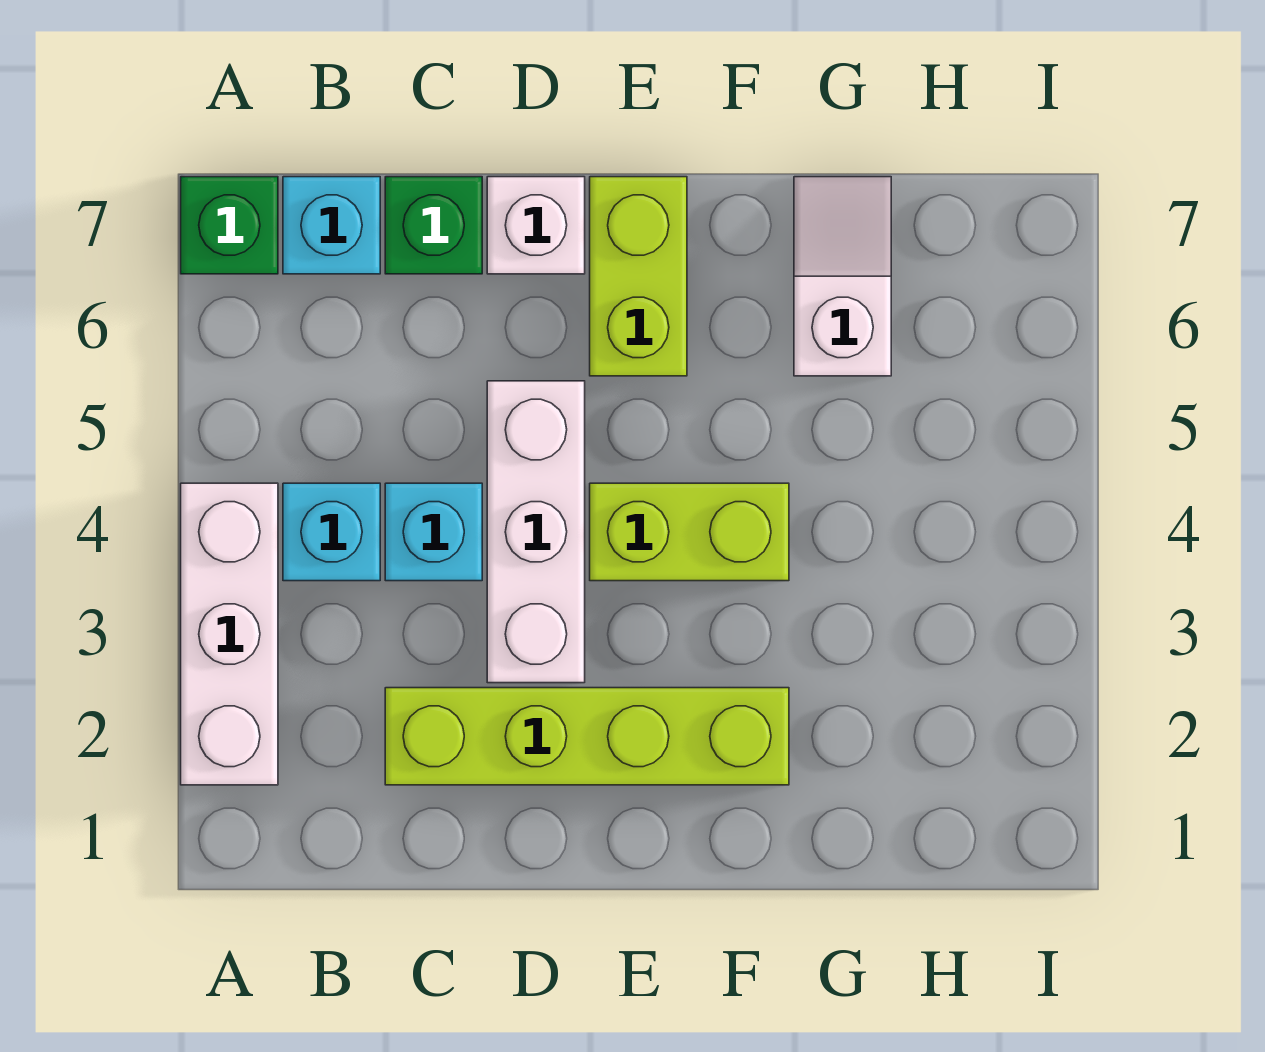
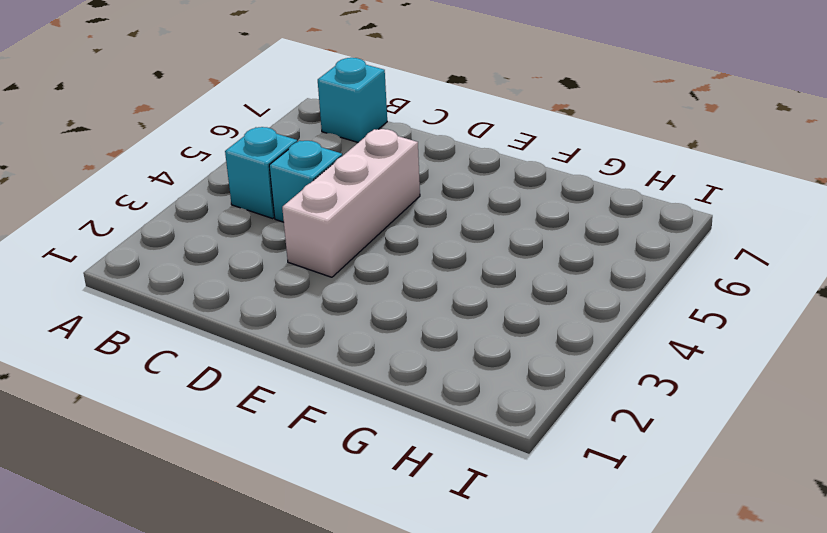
none -> white brick A2:A4 level 1
none -> green brick A7 level 1
none -> lime brick C2:F2 level 1

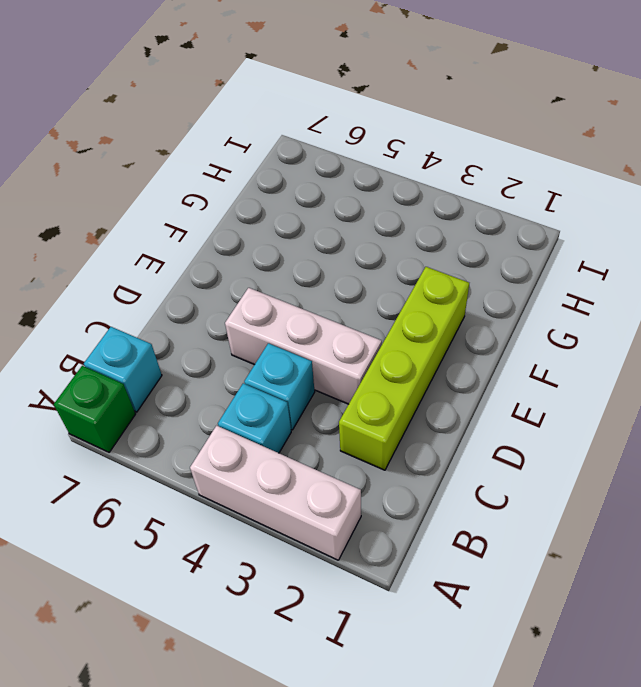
none -> green brick C7 level 1
none -> white brick D7 level 1
none -> lime brick E4:F4 level 1

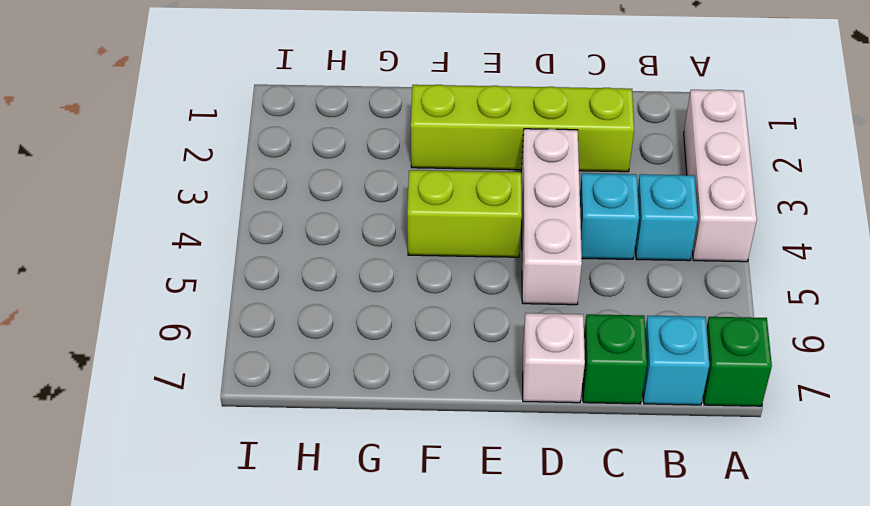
none -> lime brick E6:E7 level 1
none -> white slope G6:G7 level 1 top 6

